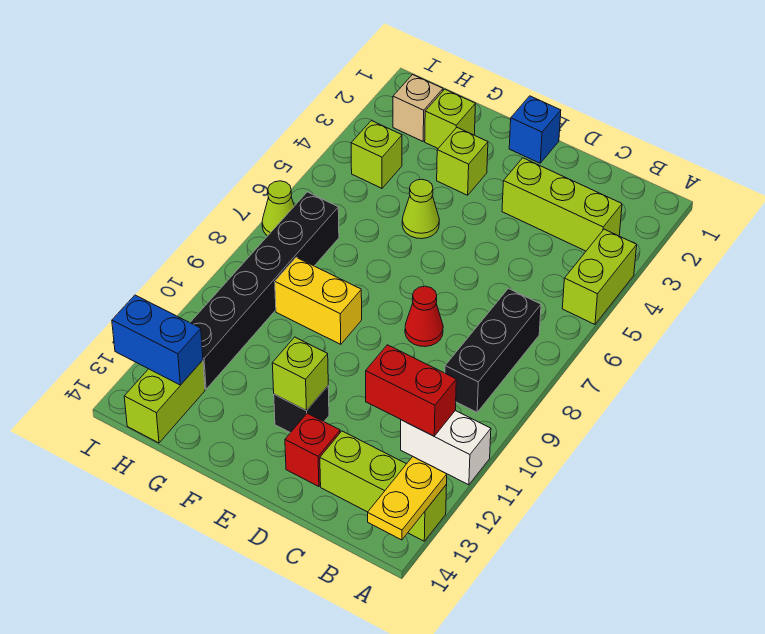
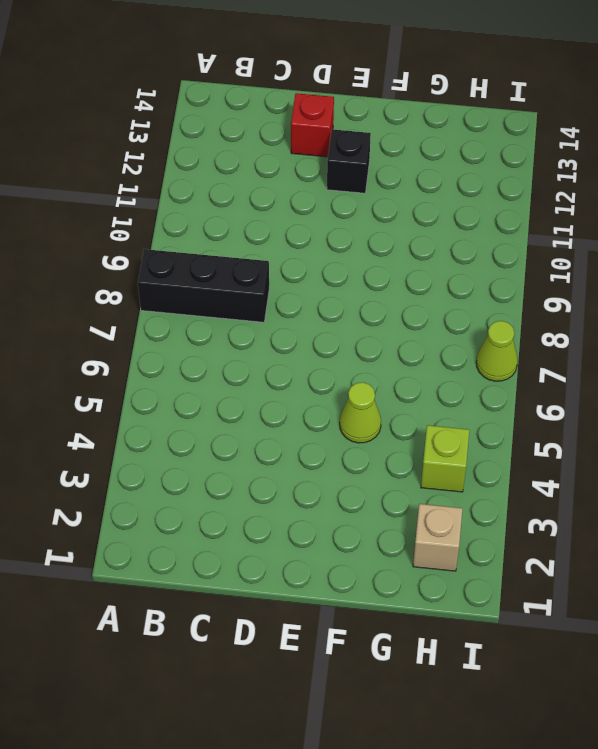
black brick A8:C8 level 1 -> black brick B7:B9 level 1
none -> lime brick A4:A5 level 1
none -> white brick A11:B11 level 1
none -> lime brick A13:C13 level 1

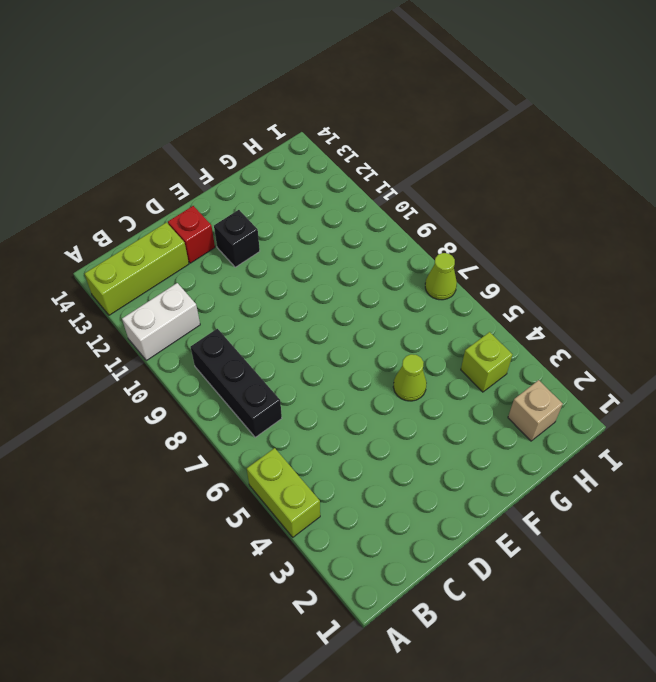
none -> lime brick B3:D3 level 1
none -> red cone D8 level 1
none -> blue brick E1 level 1

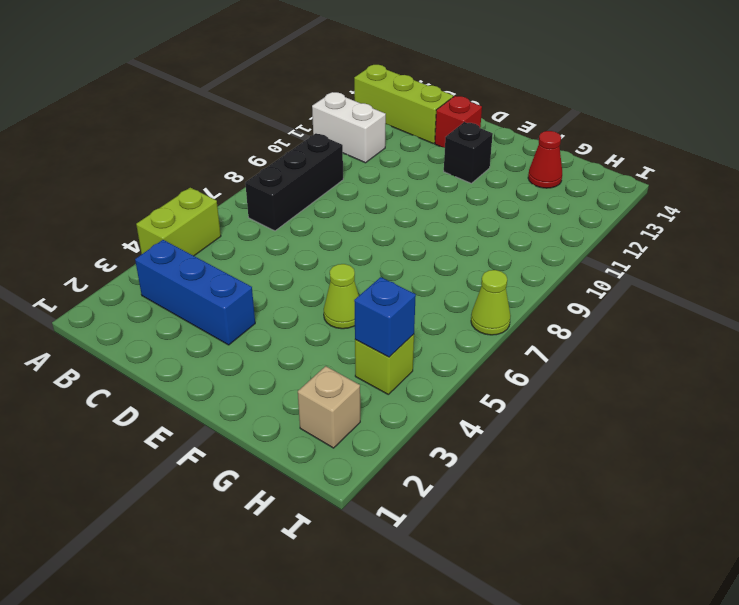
blue brick B3:D3 level 1 -> lime brick B3:D3 level 1
red cone G13 level 1 -> red cone D8 level 1
blue brick H4 level 2 -> blue brick E1 level 1
none -> lime brick F3 level 1
none -> yellow brick F9:G9 level 1
none -> lime brick G2 level 1

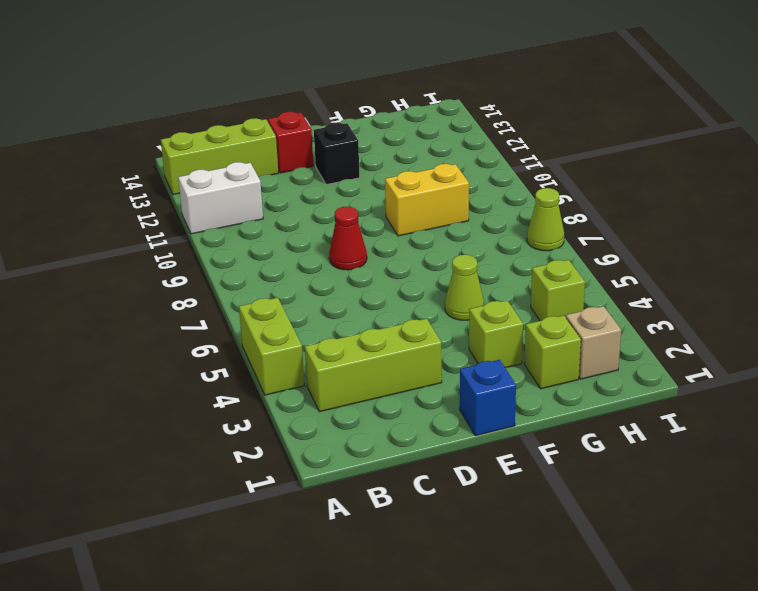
none -> black brick B7:B9 level 1
none -> black brick H7:H12 level 1
none -> lime brick H13:H14 level 1

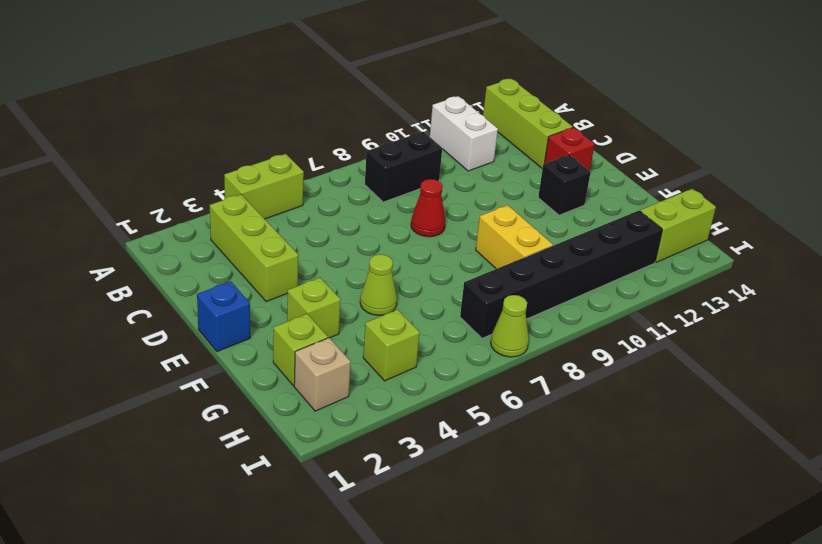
black brick B8:B9 level 1 -> black brick B7:B9 level 1
none -> yellow plate A13:A14 level 2
none -> red brick B11:C11 level 2
none -> lime brick E12 level 2

